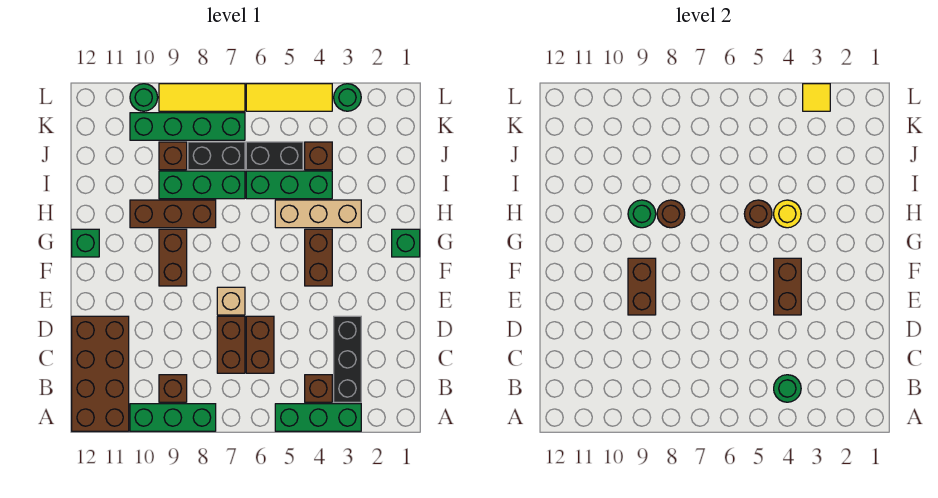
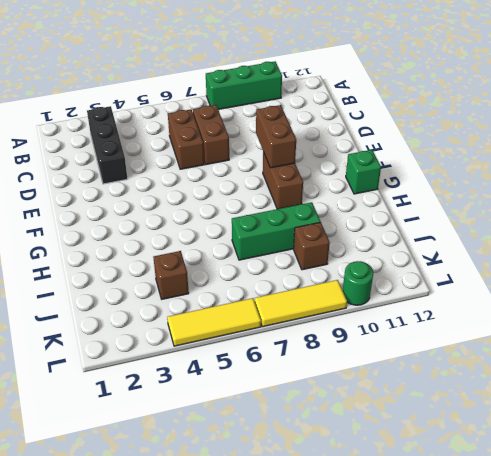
none -> green brick A3:A5 level 1
none -> brown brick A11:D12 level 1
none -> brown brick B4 level 1
none -> brown brick B9 level 1

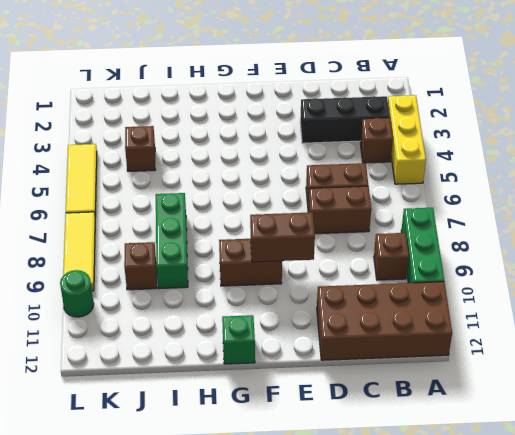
yellow brick A3:A5 level 1 -> green brick A3:A5 level 1
none -> tan brick E7 level 1
none -> brown brick F4:G4 level 1
none -> green brick G1 level 1
none -> tan brick H3:H5 level 1

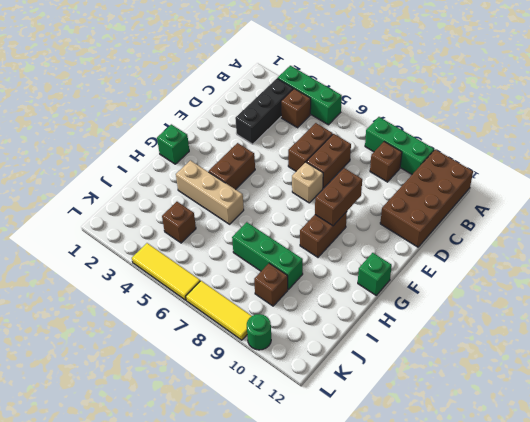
none -> brown brick H8:H10 level 1
none -> green brick I4:I6 level 1
none -> black brick J5:J6 level 1
none -> black brick J7:J8 level 1

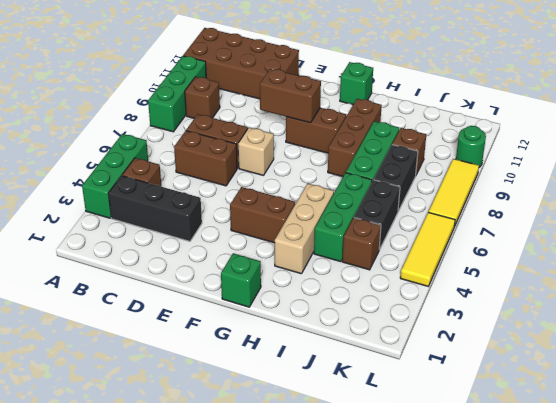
none -> green brick K7:K10 level 1
none -> green round brick L3 level 1
none -> green round brick B4 level 2
none -> brown brick E4:F4 level 2

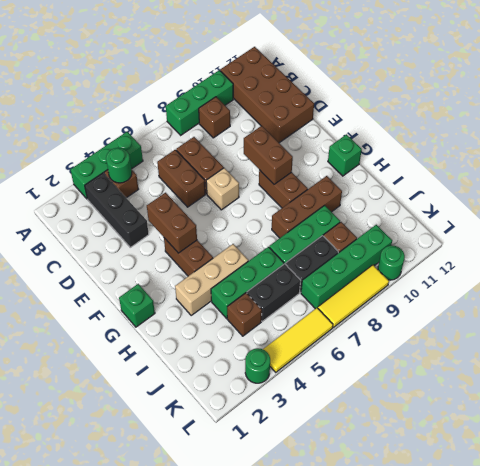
none -> yellow round brick H4 level 2
none -> brown round brick H5 level 2
none -> brown round brick H8 level 2
none -> green round brick H9 level 2

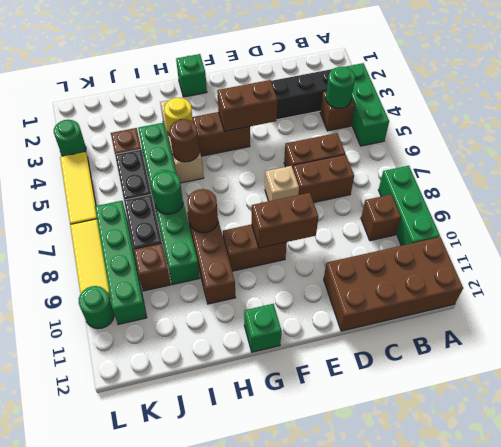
green round brick I7 level 2 -> green round brick H9 level 2
none -> yellow tile L3 level 2

